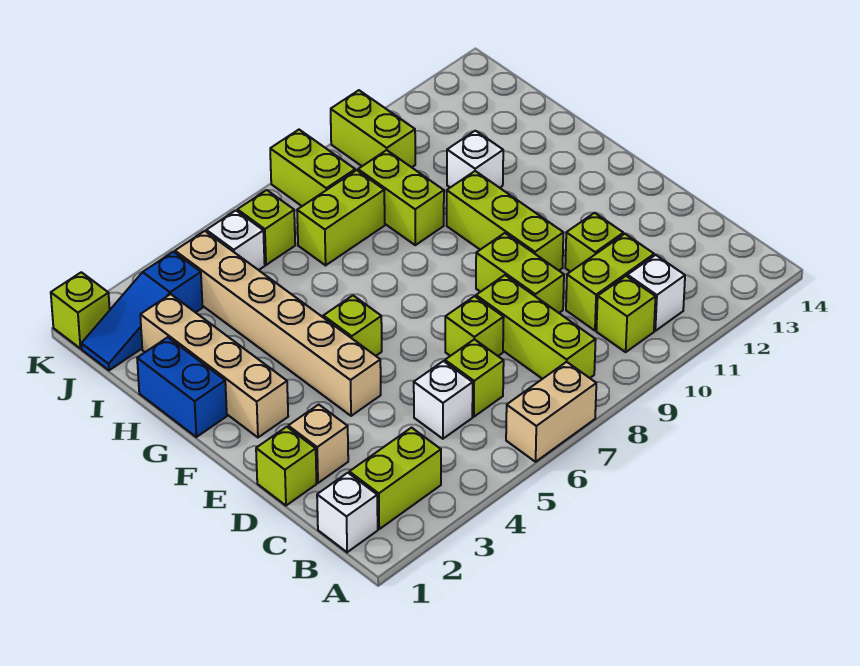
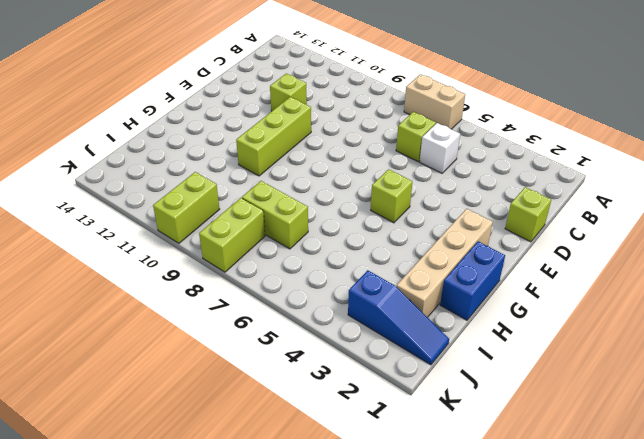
none -> white brick B1 level 1
none -> lime brick B2:B3 level 1
none -> lime brick B8:D8 level 1

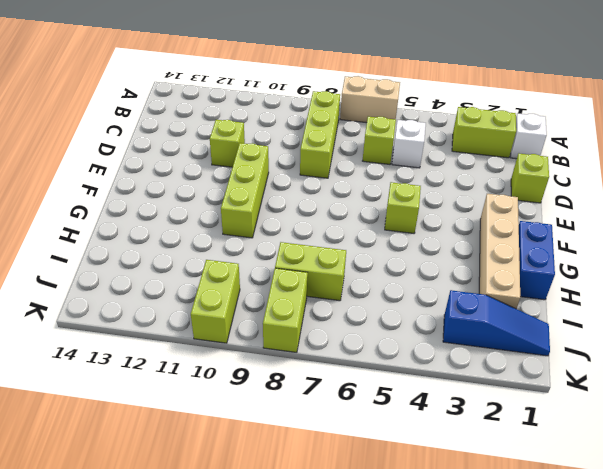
none -> lime brick B10 level 1
none -> white brick B11 level 1
none -> lime brick C10:C11 level 1

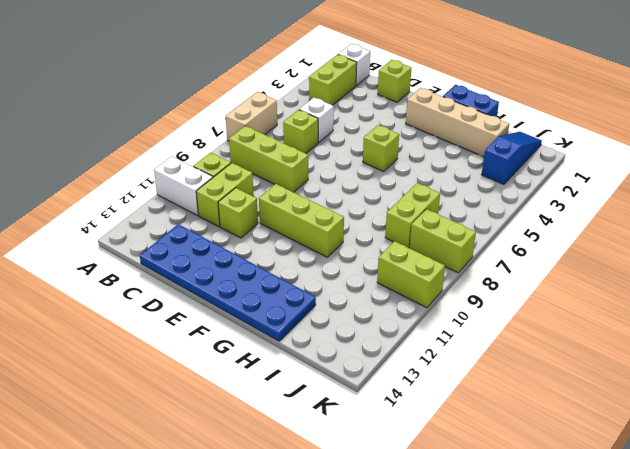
white brick A11:B11 level 1 -> white brick B11 level 1
blue plate C13:H14 level 1 -> none
none -> tan brick D2 level 1
none -> lime brick D7 level 1
none -> lime brick D9:E9 level 1

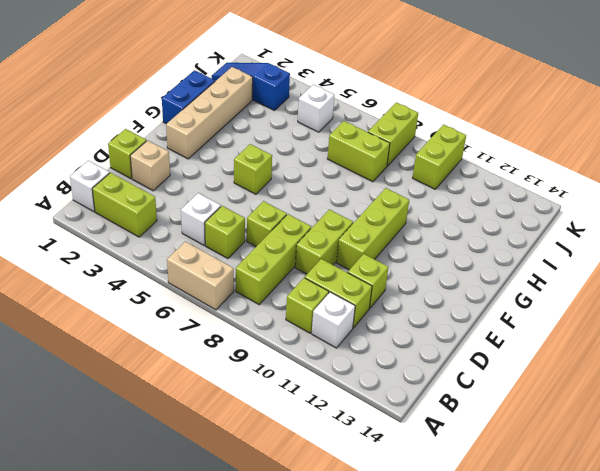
none -> tan brick E4:J4 level 1
none -> lime brick H9:I9 level 1
none -> white brick H11 level 1

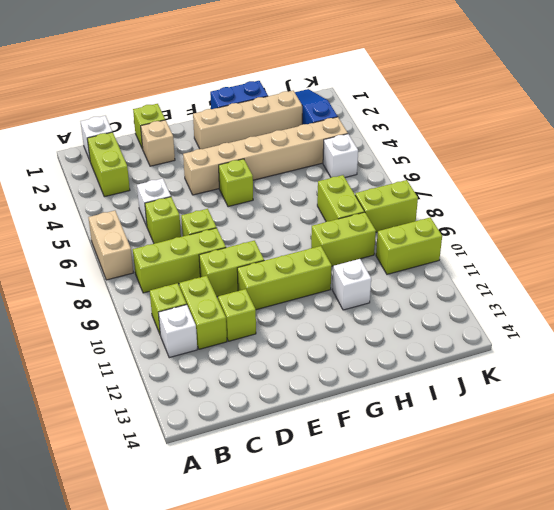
none -> lime brick J6 level 1
none -> lime brick K1 level 1

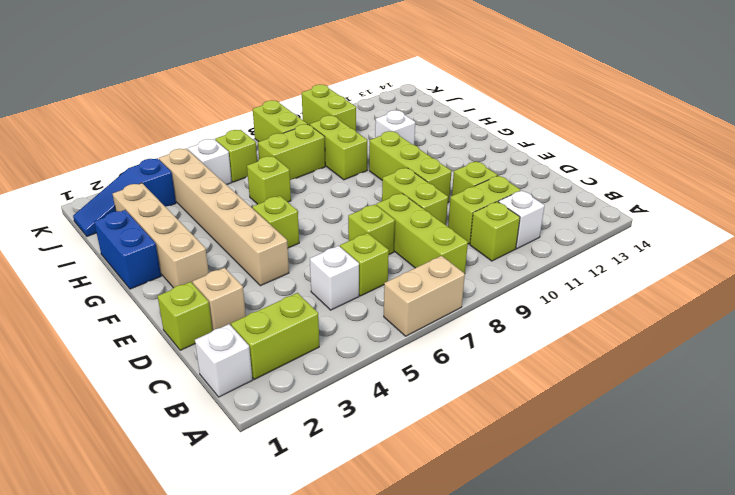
lime brick H6 level 1 -> lime brick K1 level 1

